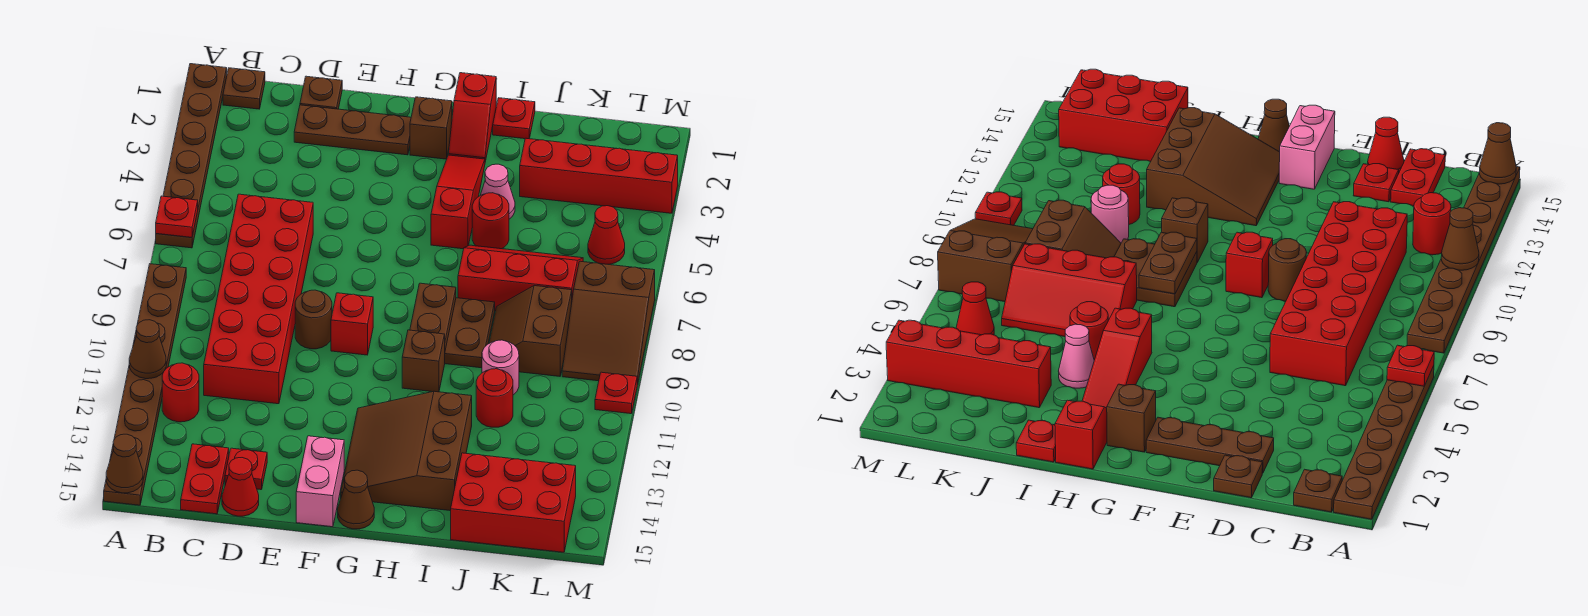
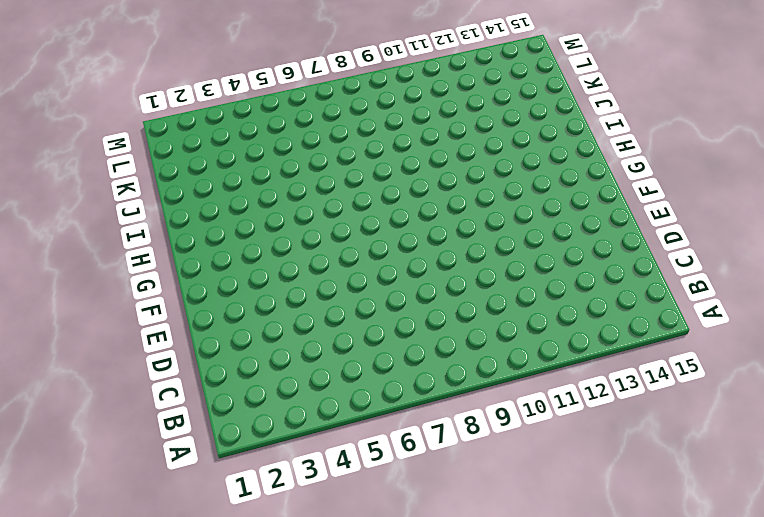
none -> brown plate A1:A6 level 1
none -> brown plate A8:A15 level 1
none -> brown plate B1 level 1
none -> red round brick B12 level 1

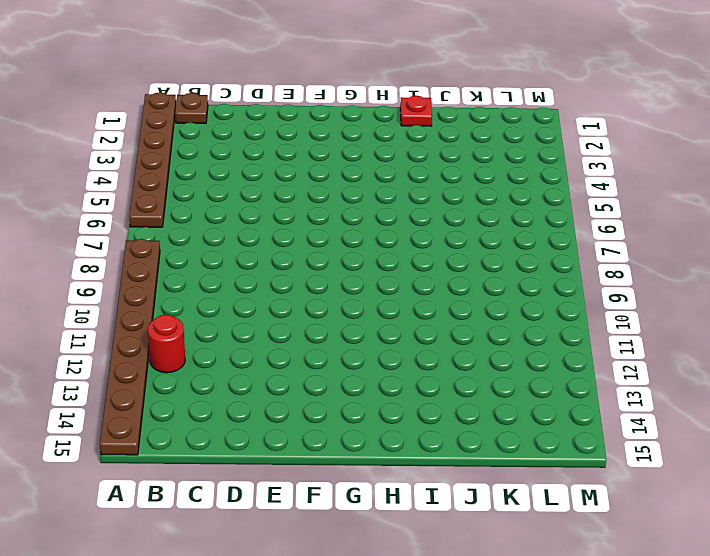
none -> red brick C6:D11 level 1
none -> red plate C14:C15 level 1
none -> brown plate D1 level 1
none -> brown plate D2:F2 level 1

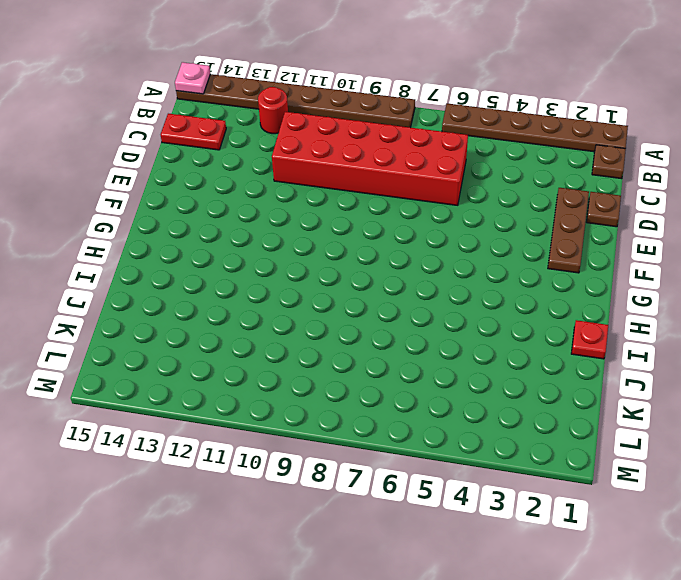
pink plate A15 level 2 -> brown cone A15 level 2
none -> red plate D14 level 1
none -> red cone D15 level 1
none -> brown round brick E9 level 1
none -> red brick F9 level 1

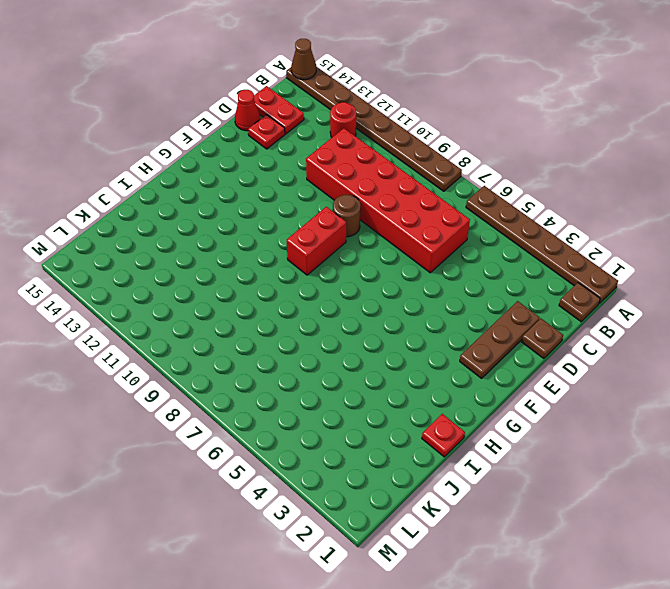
red brick F9:G9 level 1 -> red brick F9 level 1
none -> pink brick F14:F15 level 1
none -> brown brick G2 level 1
none -> brown slope G12:I14 level 1 top I
none -> brown cone G15 level 1

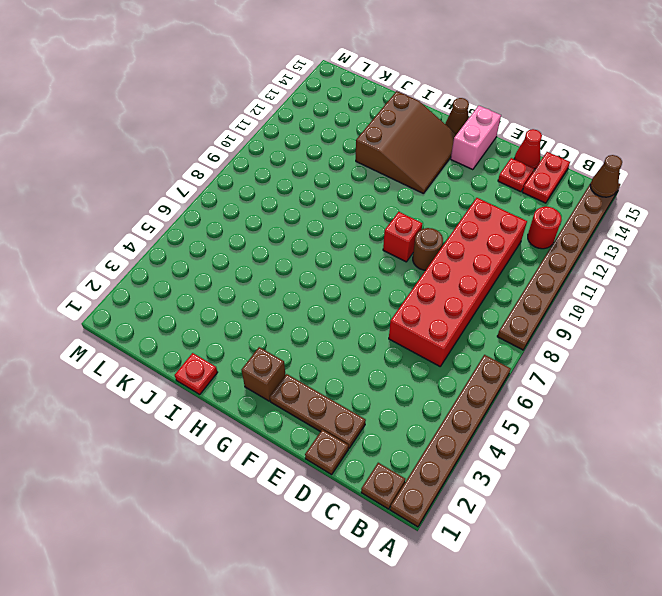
none -> red slope H1:H2 level 1 top 1
none -> red slope H3:H5 level 1 top 5
none -> brown plate H8:I9 level 1
none -> brown brick H10 level 1

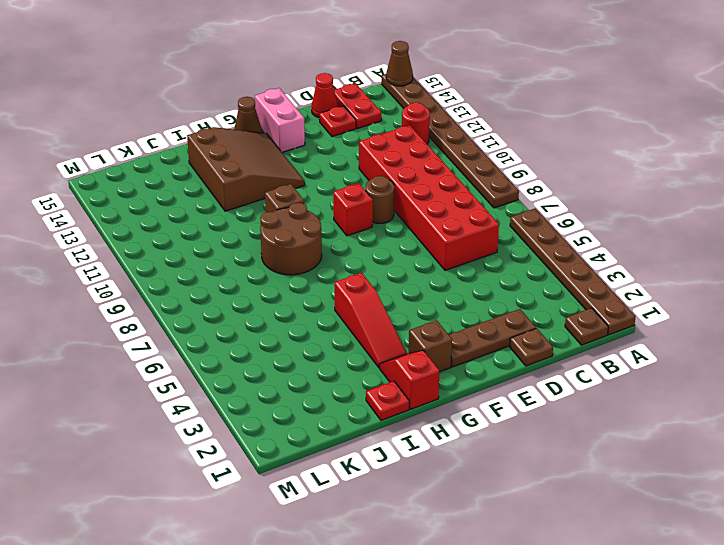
brown round brick H8:I9 level 1 -> brown plate H8:I9 level 1
none -> pink cone I4 level 1
none -> red round brick I5 level 1
none -> red slope I6:K7 level 1 top 7
none -> red brick J3:M3 level 1

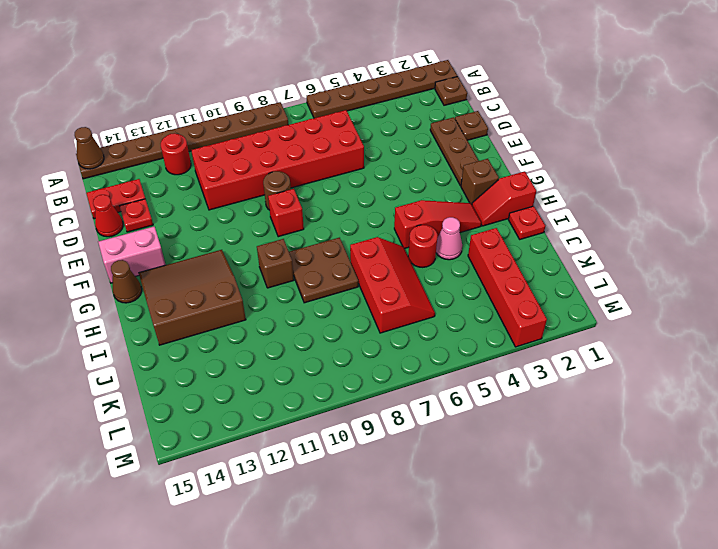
none -> brown slope J8:K9 level 1 top K
none -> pink round brick J10 level 1
none -> red round brick J11 level 1
none -> red brick J14:L15 level 1

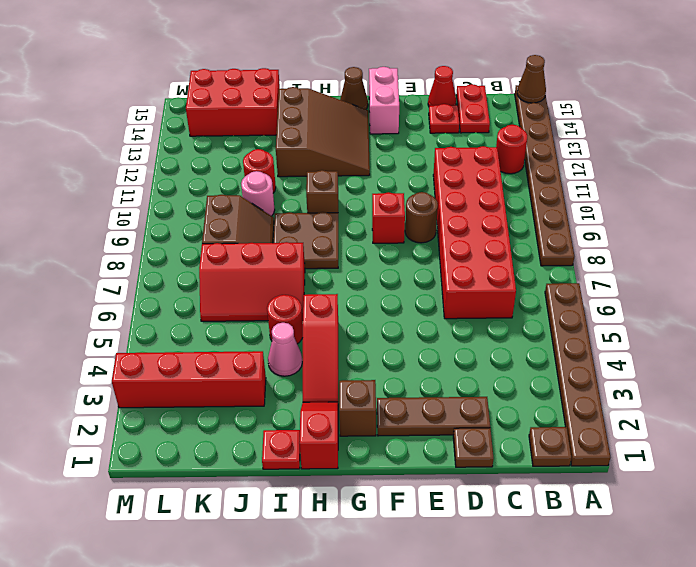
none -> red cone L5 level 1
none -> brown slope L7:M9 level 1 top 7
none -> red plate M10 level 1
none -> red plate A6 level 2

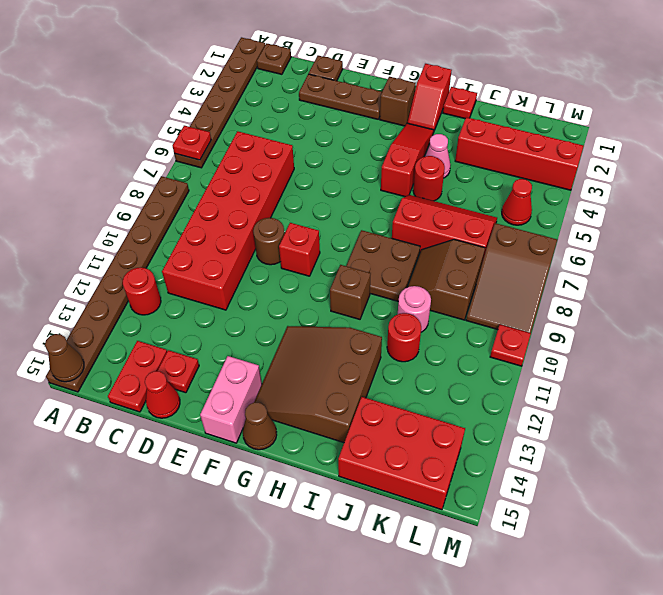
none -> brown cone A11 level 2
none -> brown plate H8:H9 level 2

